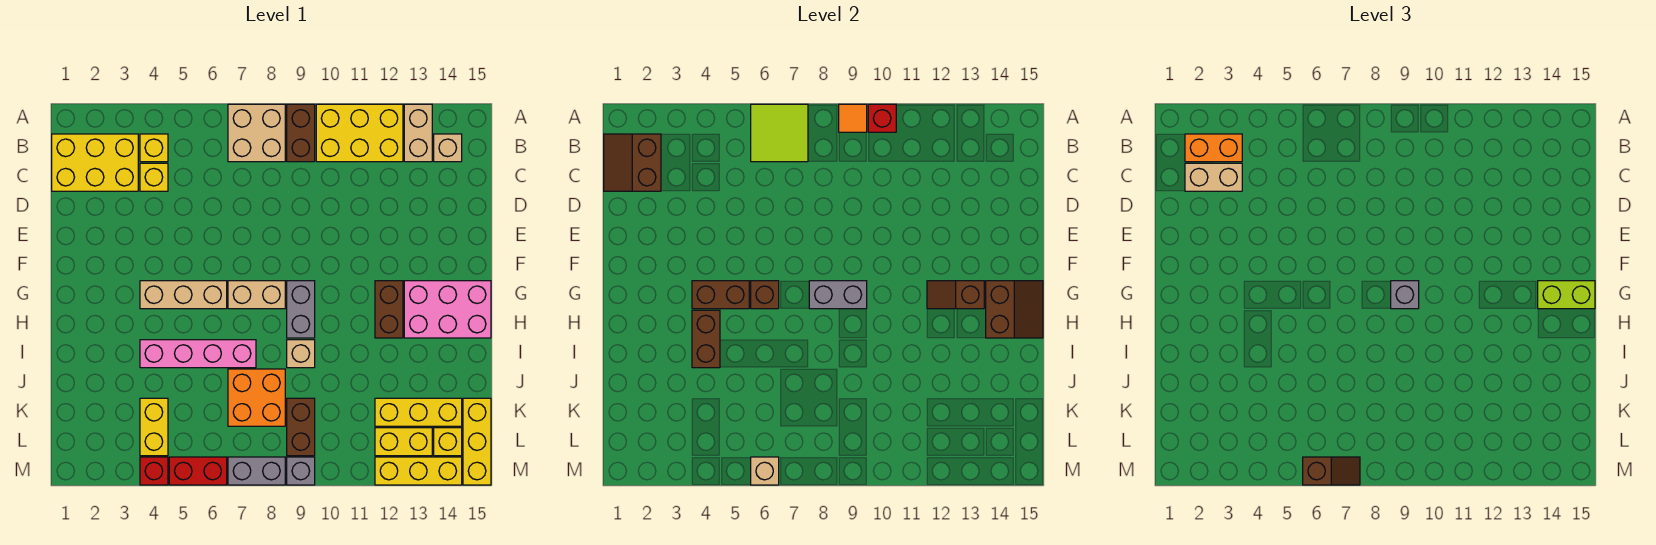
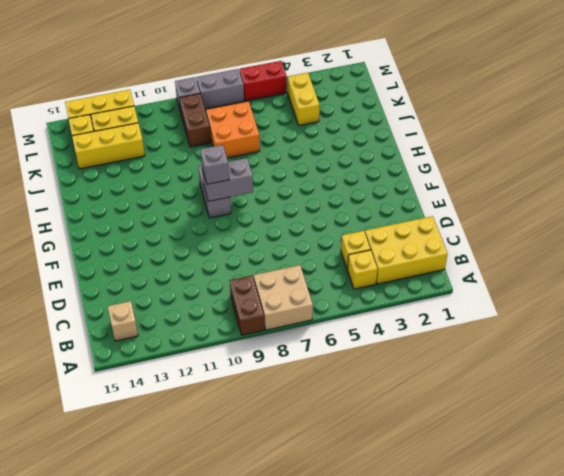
none -> yellow brick A10:B12 level 1
none -> tan brick A13:B13 level 1
none -> tan brick G4:G6 level 1
none -> tan brick G7:G8 level 1

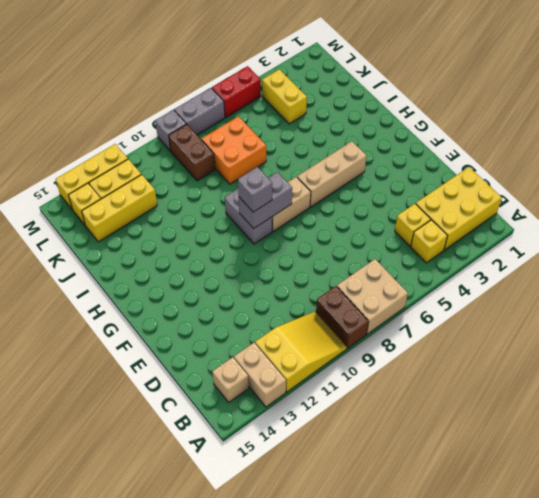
yellow slope A10:B12 level 1 top 12 -> yellow brick A10:B12 level 1
none -> brown brick G12:H12 level 1
none -> pink brick G13:H15 level 1
none -> pink brick I4:I7 level 1
none -> tan brick I9 level 1

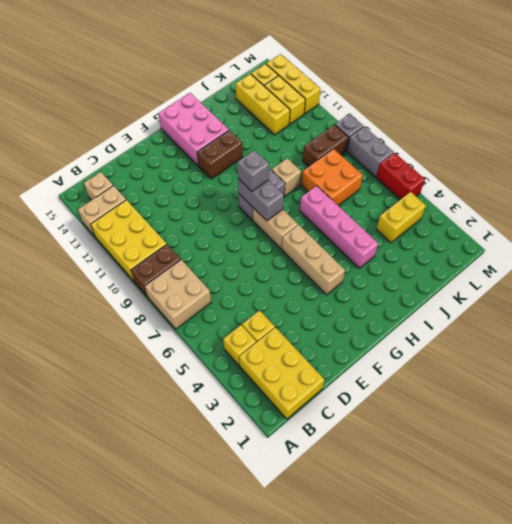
none -> yellow brick K15:M15 level 1
none -> red brick M4 level 1
none -> lime tile A6:B7 level 2
none -> orange tile A9 level 2

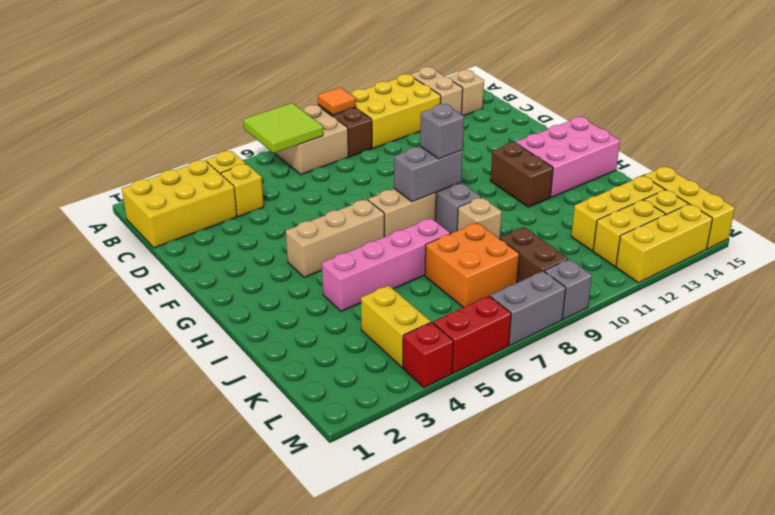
none -> red brick A10 level 2
none -> brown slope B1:C2 level 2 top 2
none -> brown brick G4:G5 level 2
none -> brown brick G6 level 2

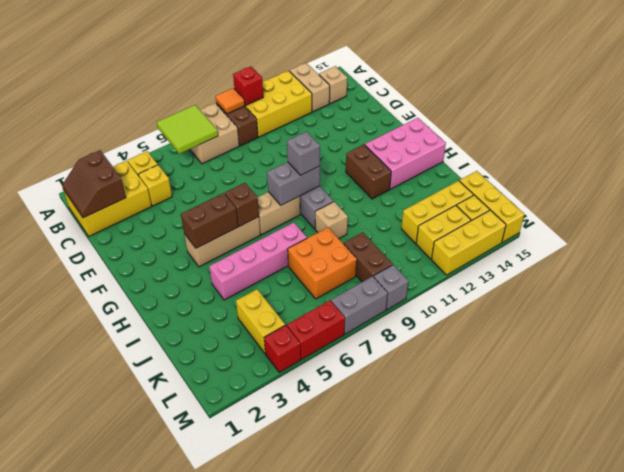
none -> brown slope G12:G13 level 2 top 13
none -> brown slope G14:H15 level 2 top 14
none -> brown brick H4:I4 level 2
none -> tan brick M6 level 2

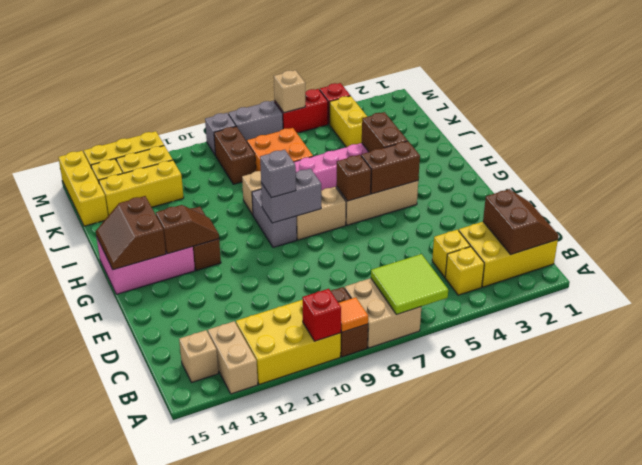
none -> orange brick B2:B3 level 3
none -> tan brick C2:C3 level 3
none -> lime brick G14:G15 level 3
none -> brown slope M6:M7 level 3 top 6

